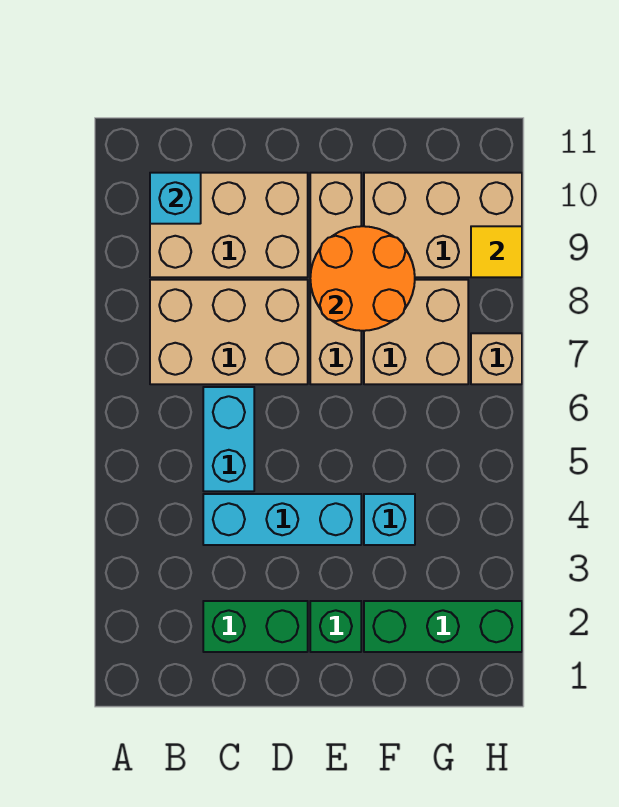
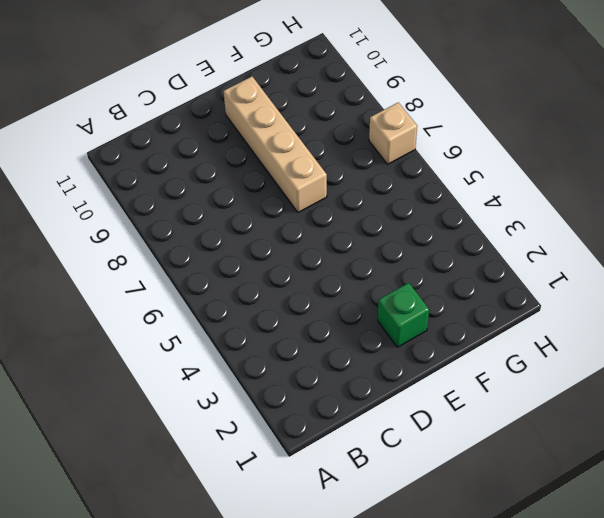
none -> tan brick B7:D8 level 1
none -> tan brick B9:D10 level 1
none -> green brick C2:D2 level 1

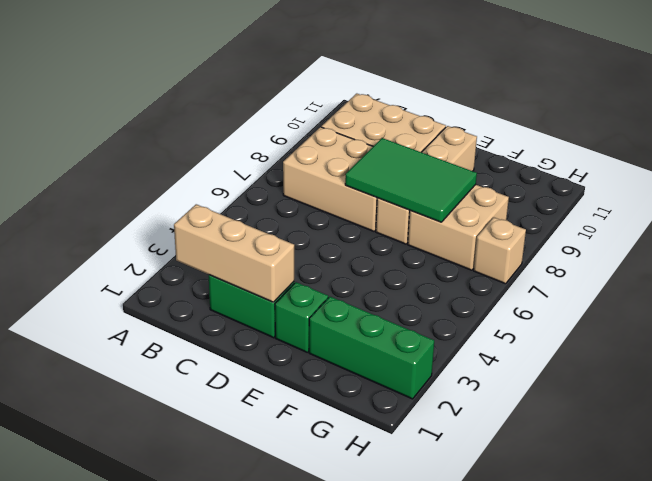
tan brick B2:D2 level 2 -> none
green tile D7:F8 level 2 -> orange round brick E8:F9 level 2
none -> cyan brick C4:E4 level 1
none -> cyan brick C5:C6 level 1
none -> cyan brick F4 level 1

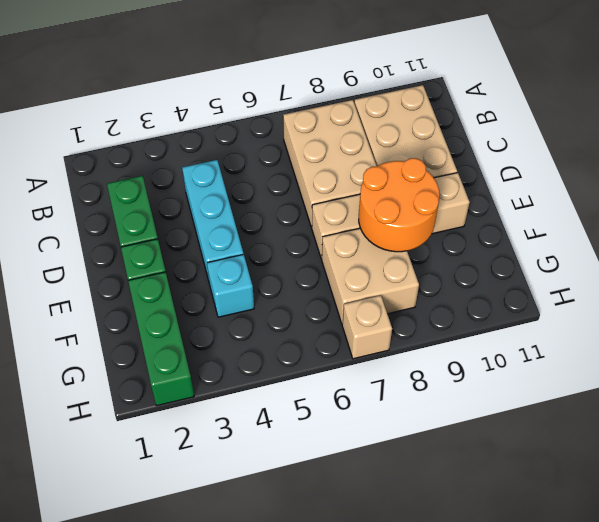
none -> cyan brick C5:C6 level 1
none -> tan brick F9:H10 level 1
none -> cyan brick B10 level 2

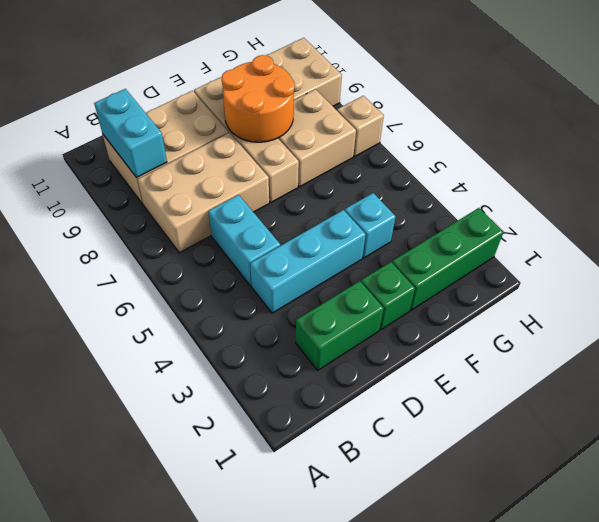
cyan brick B9:B10 level 2 -> cyan brick B10 level 2
none -> yellow tile H9 level 2

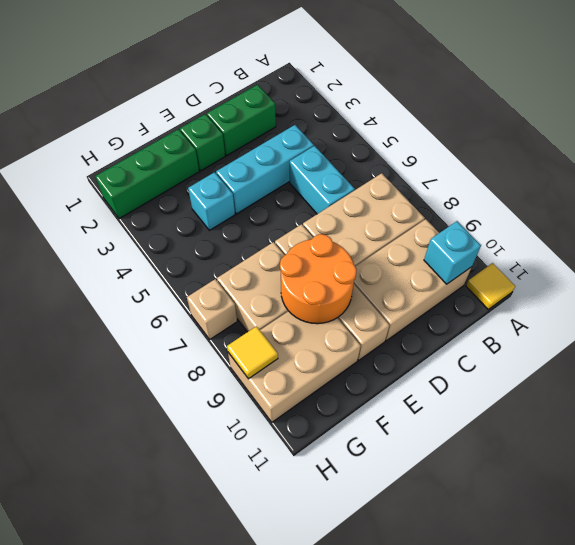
yellow tile A11 level 1 -> none

